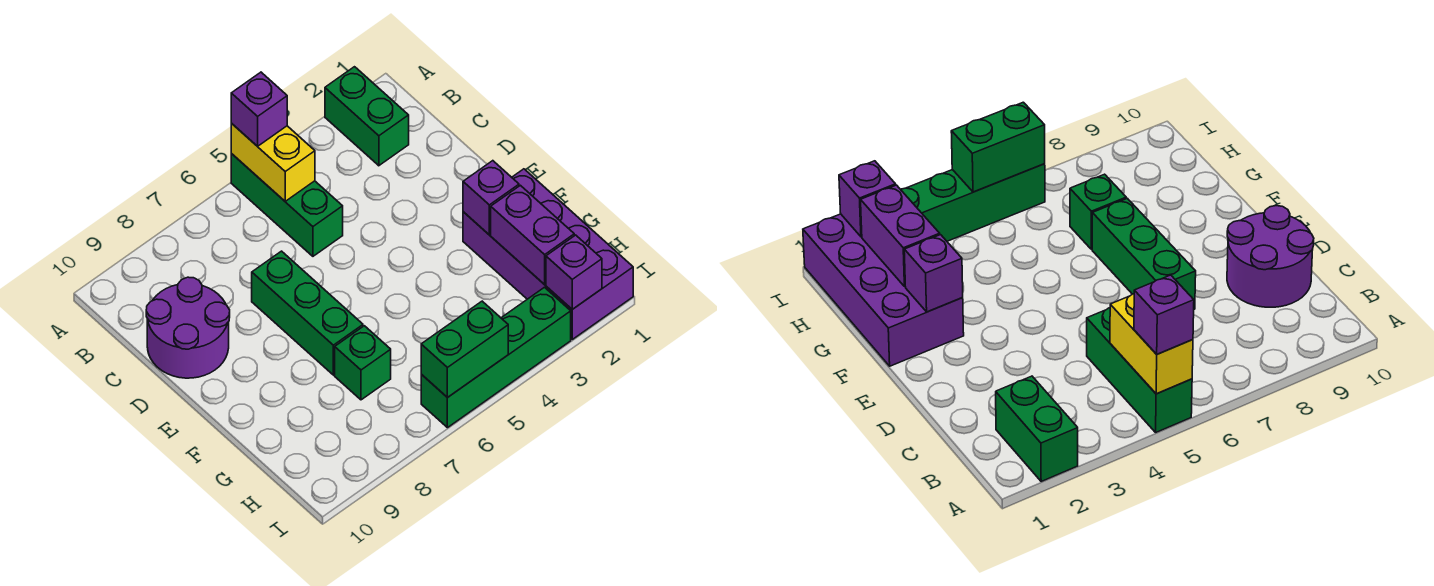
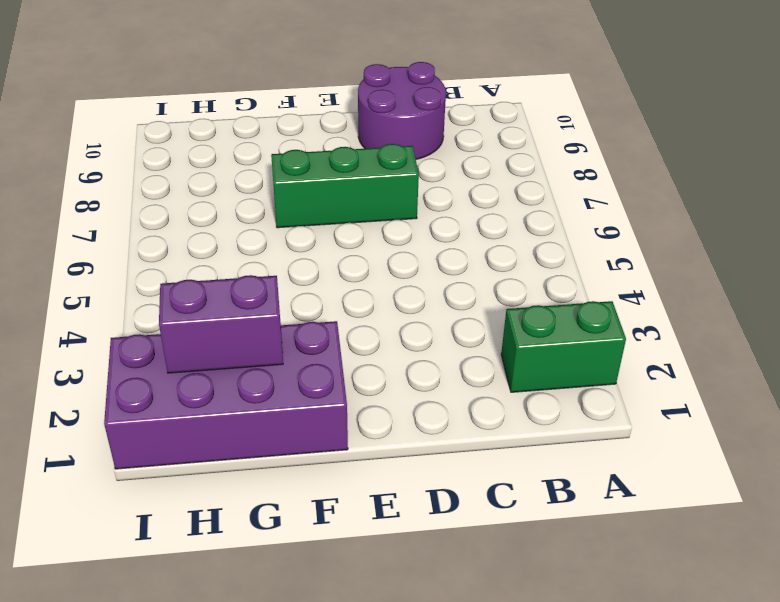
none -> green brick A5:C5 level 1
none -> green brick G7 level 1
none -> green brick I3:I6 level 1

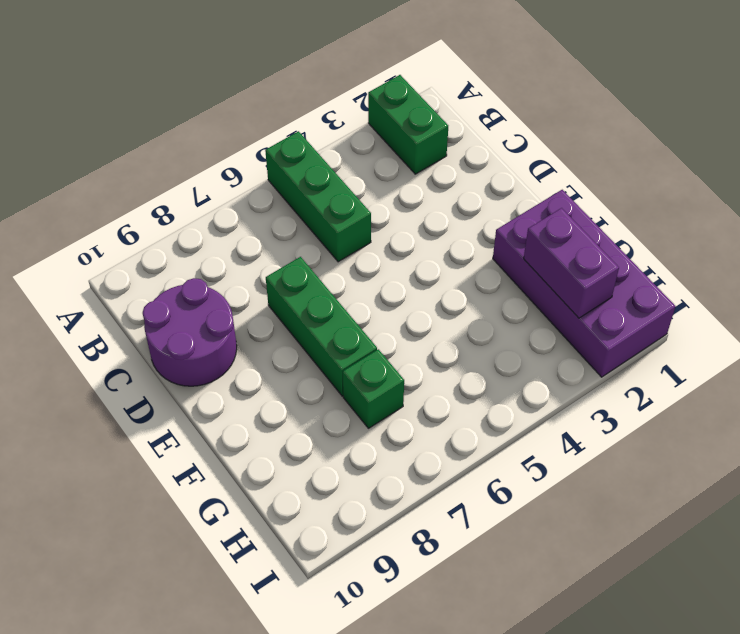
none -> green brick I3:I6 level 1
none -> yellow brick A5:B5 level 2
none -> purple brick F2 level 2

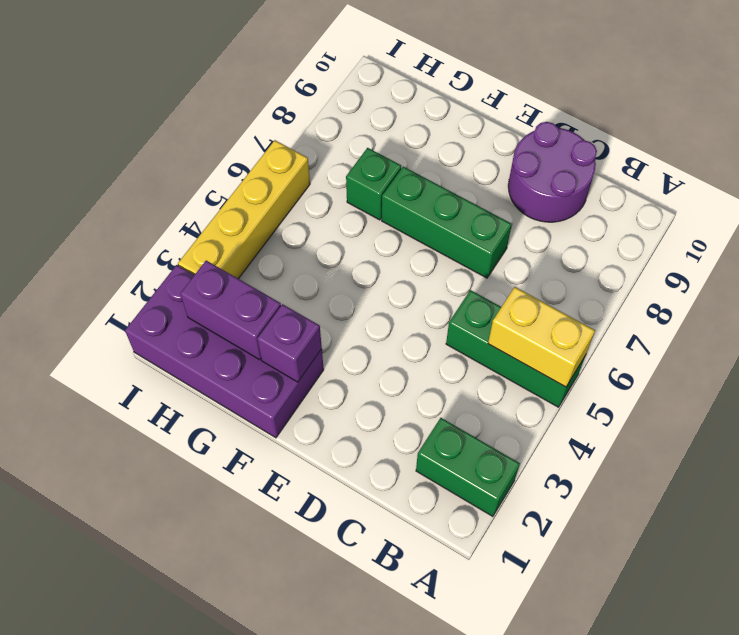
yellow brick I3:I6 level 1 -> green brick I3:I6 level 1
none -> purple brick I2 level 2
none -> green brick I5:I6 level 2
none -> purple brick A5 level 3

